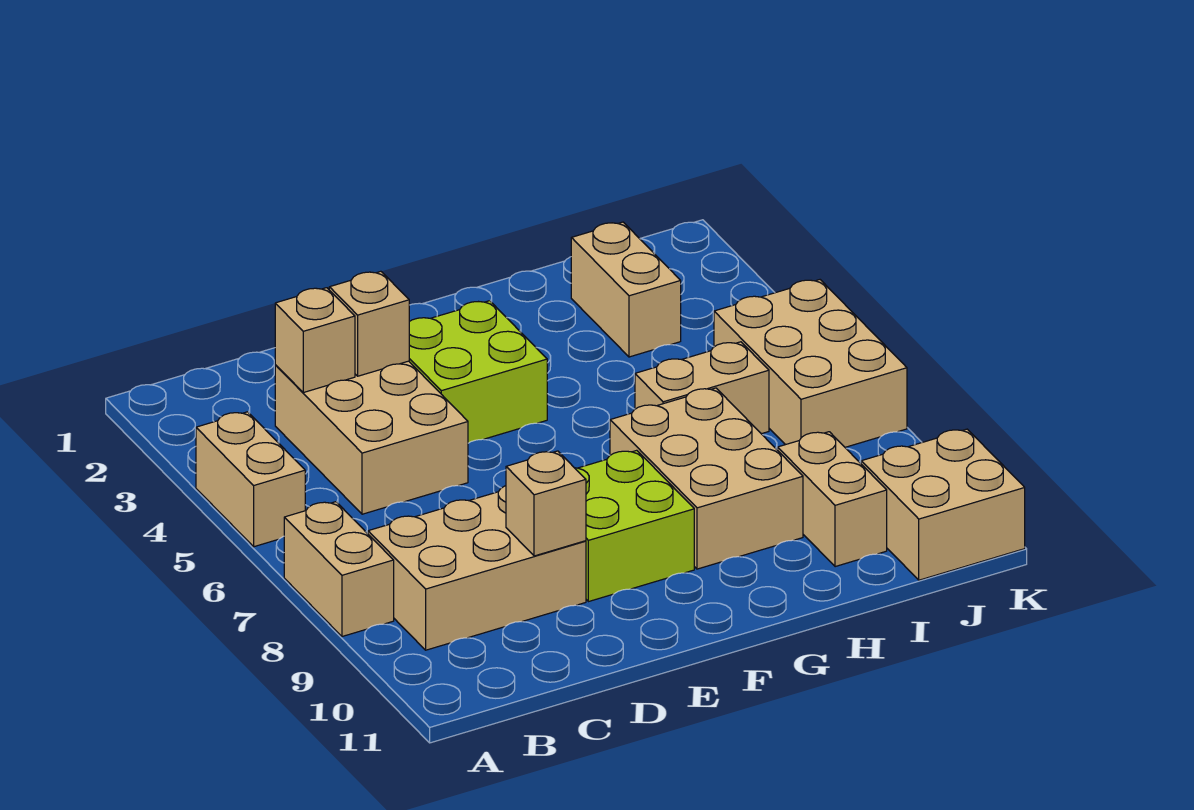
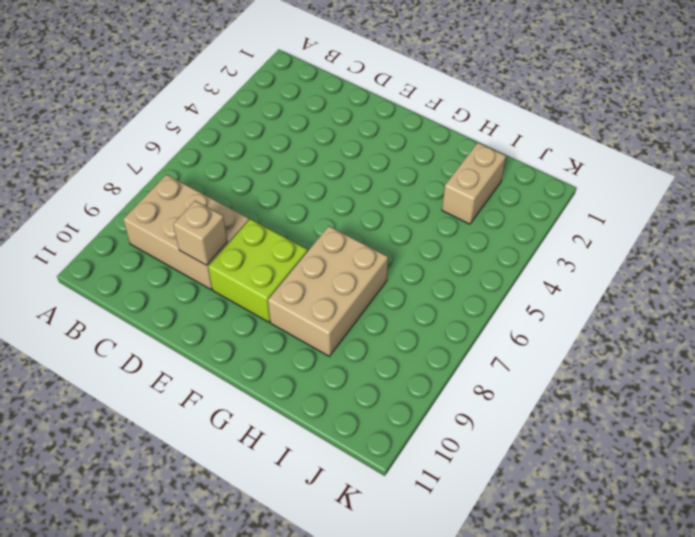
none -> tan brick A4:A5 level 1
none -> tan brick A7:A8 level 1
none -> tan brick C3:D5 level 1

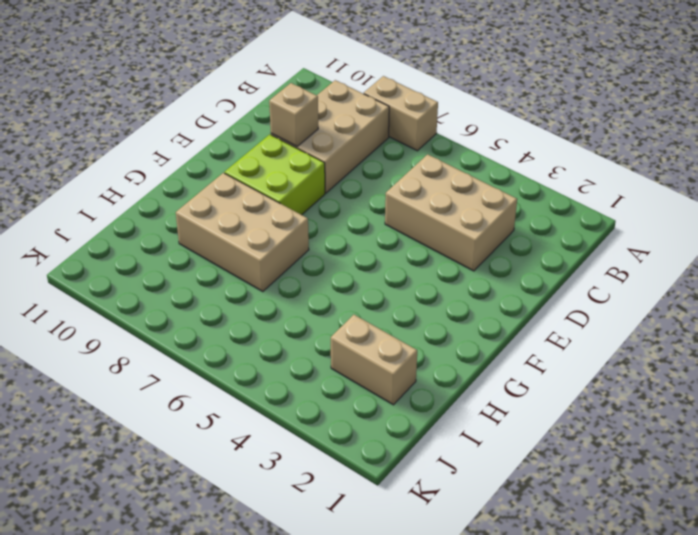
none -> tan brick A4:A5 level 1
none -> lime brick E3:F4 level 1
none -> tan brick H6:I6 level 1

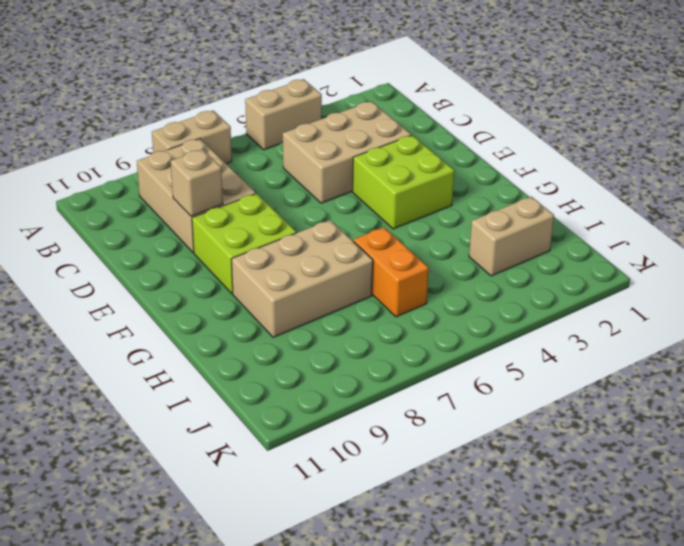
orange brick H6:I6 level 1 -> tan brick H6:I6 level 1
none -> tan brick I9:I10 level 1
none -> tan brick J5:K7 level 1
none -> tan brick J10:K11 level 1

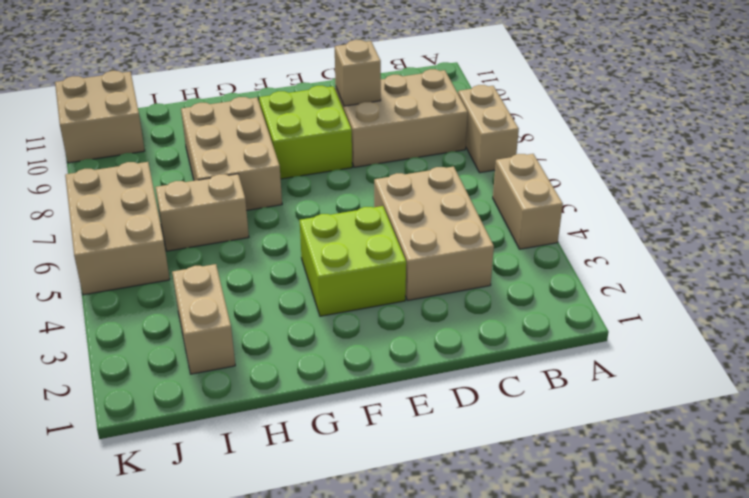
none -> tan brick I9:I10 level 1
none -> tan brick C3 level 2
none -> tan brick D3 level 2

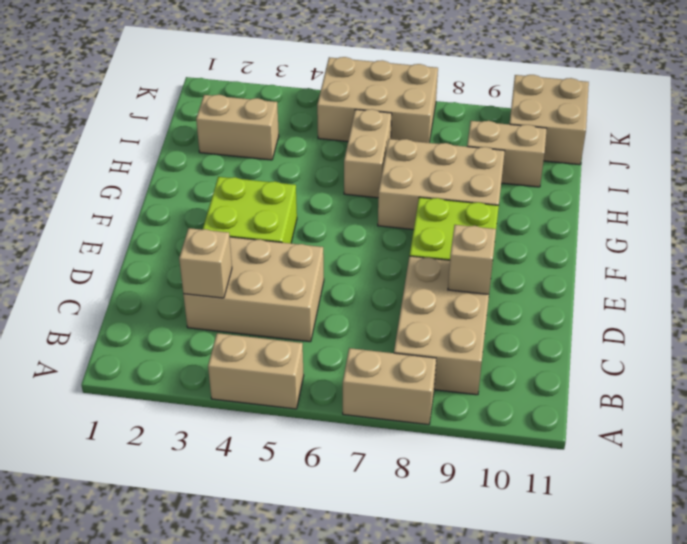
none -> tan brick D3 level 2

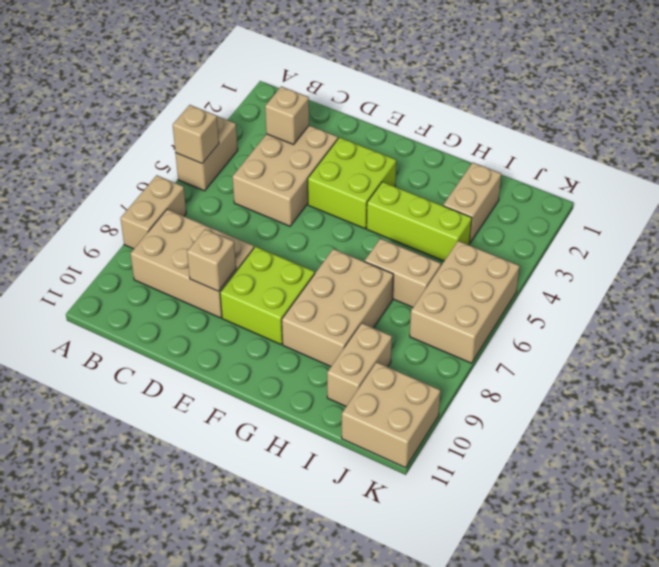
tan brick A5 level 2 -> tan brick D3 level 2
lime brick G4:I4 level 1 -> none

